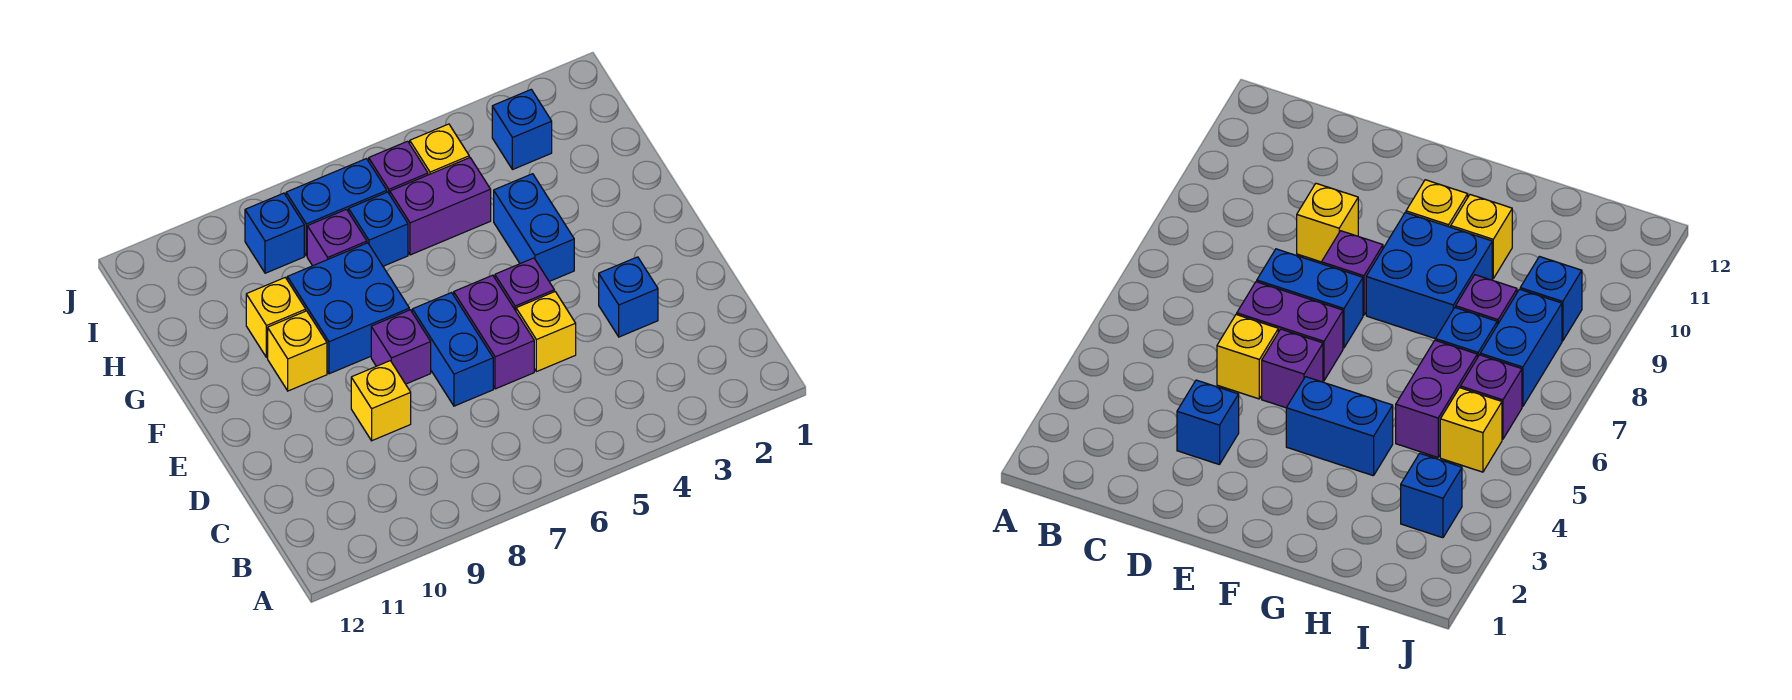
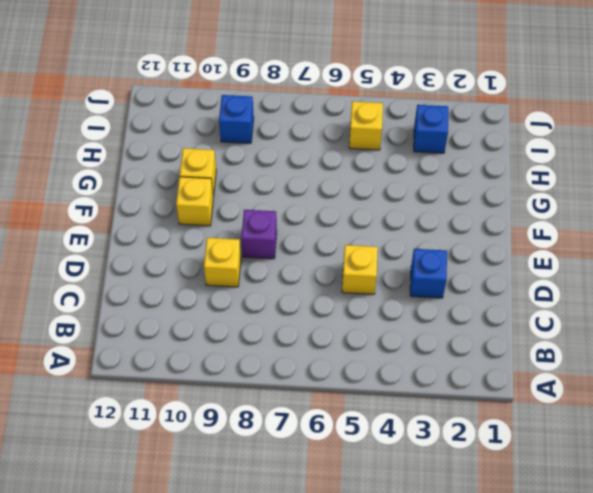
none -> purple brick D6:E6 level 1
none -> blue brick D7:E7 level 1
none -> purple brick E5 level 1

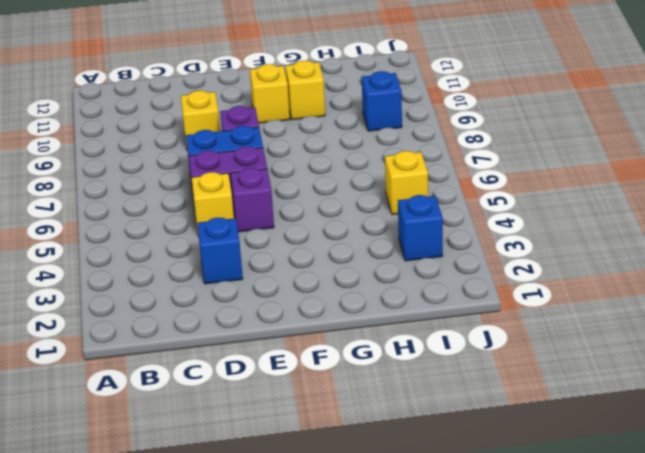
none -> blue brick F4:G4 level 1
none -> blue brick F8:G9 level 1
none -> purple brick H5:H6 level 1

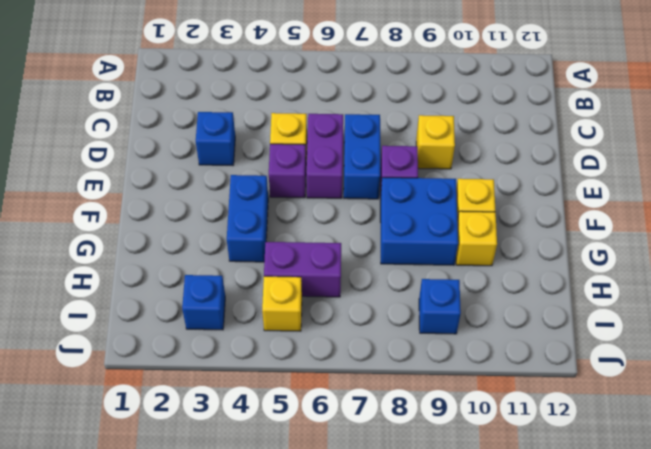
none -> blue brick H7 level 1
none -> purple brick H8 level 1
none -> purple brick I6 level 1

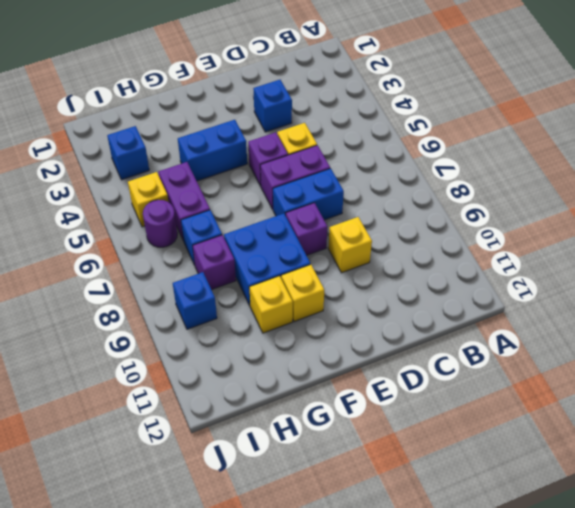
purple round brick I6 level 1 -> purple brick I6 level 1
none -> blue brick I7:I8 level 1

